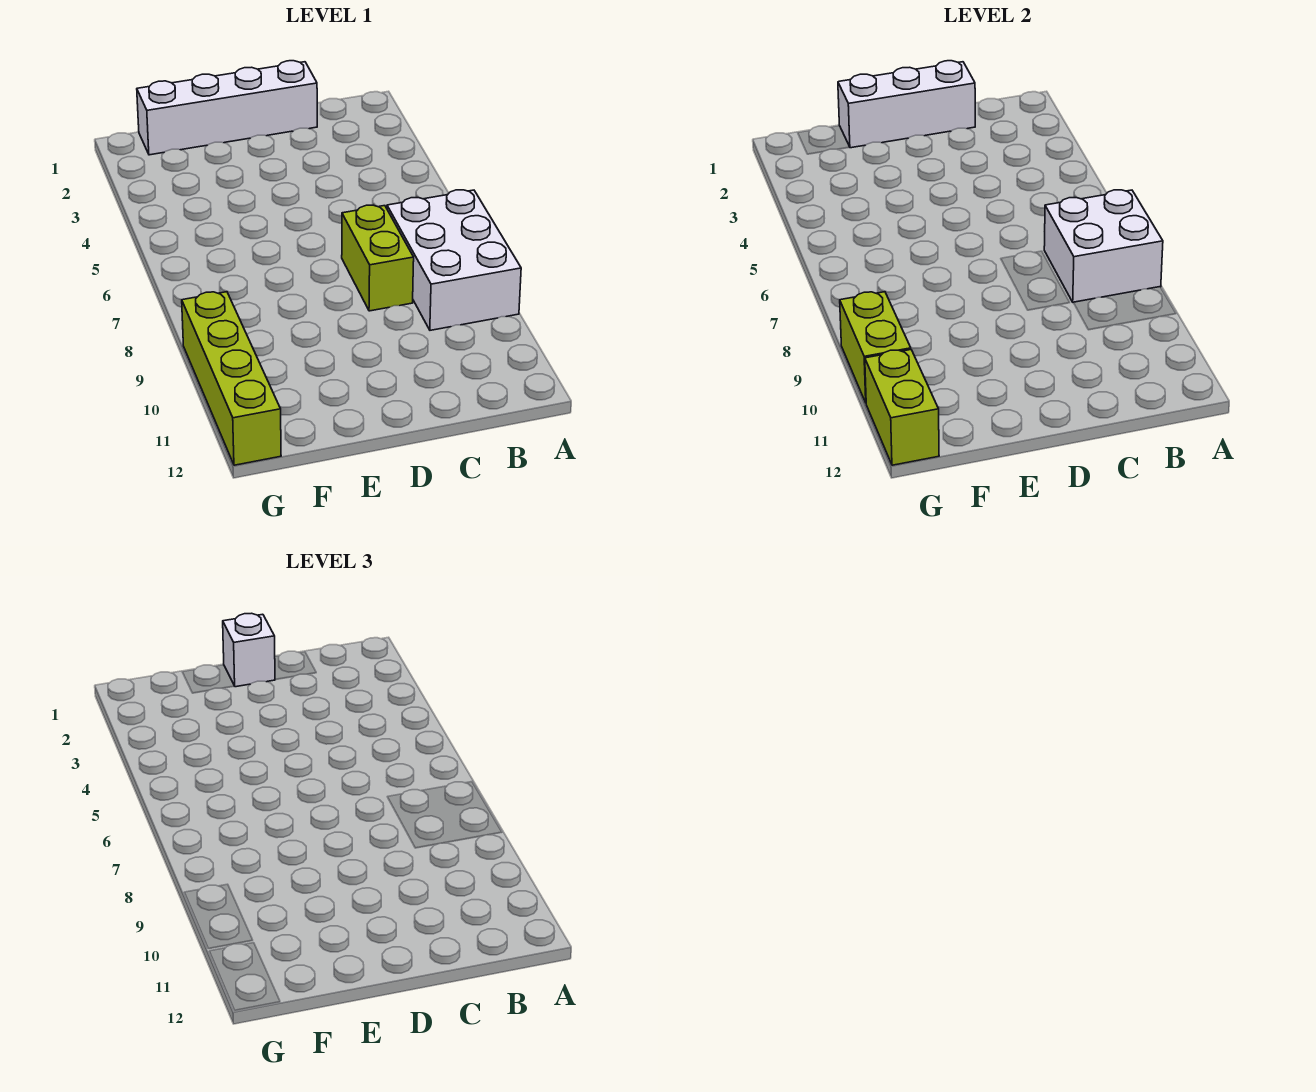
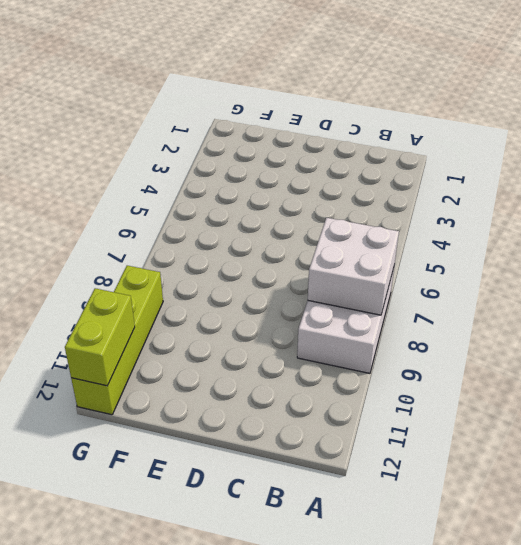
none -> white brick C1:F1 level 1
none -> lime brick C7:C8 level 1

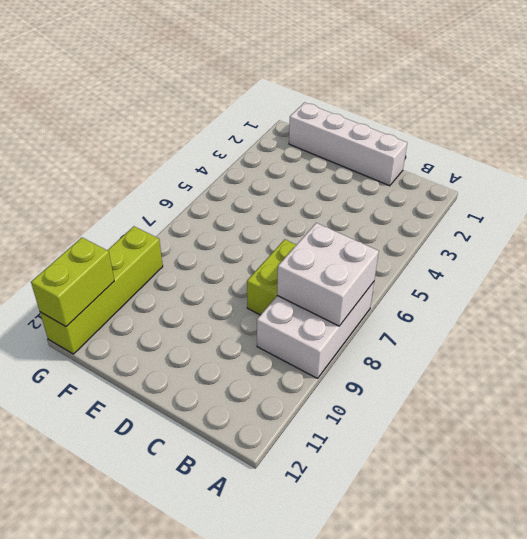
none -> white brick C1:E1 level 2
none -> lime brick G9:G10 level 2

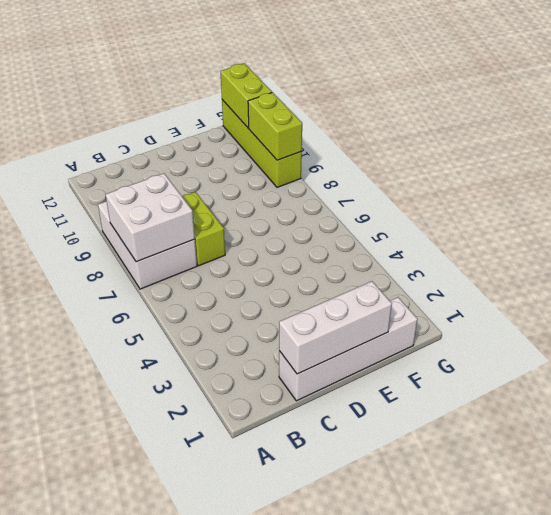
none -> white brick D1 level 3

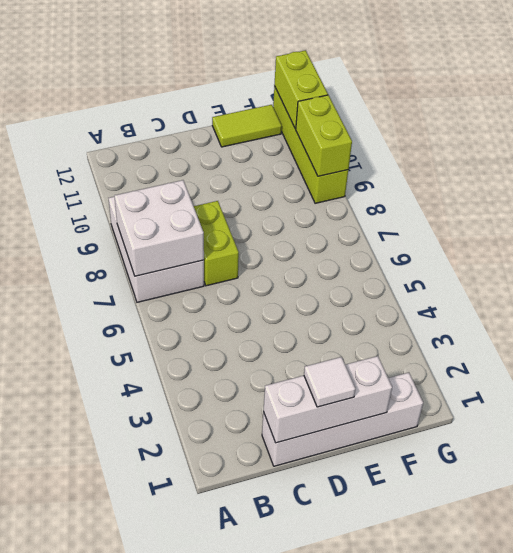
white tile D1 level 3 -> white brick D1 level 3
lime tile E12:F12 level 1 -> none

